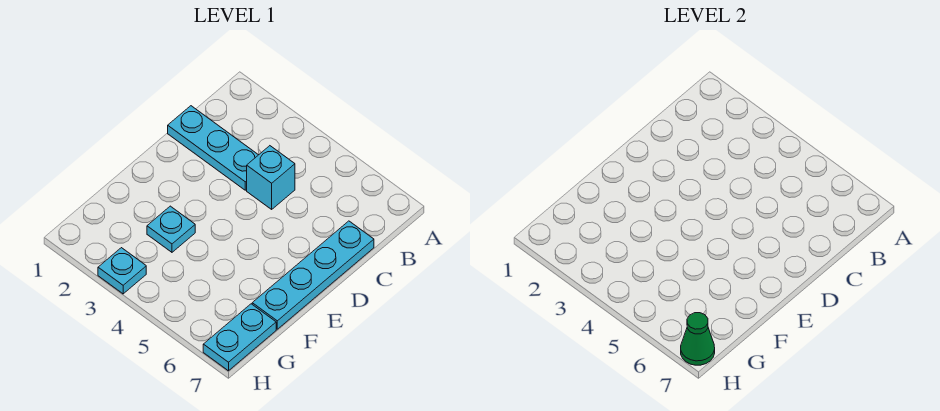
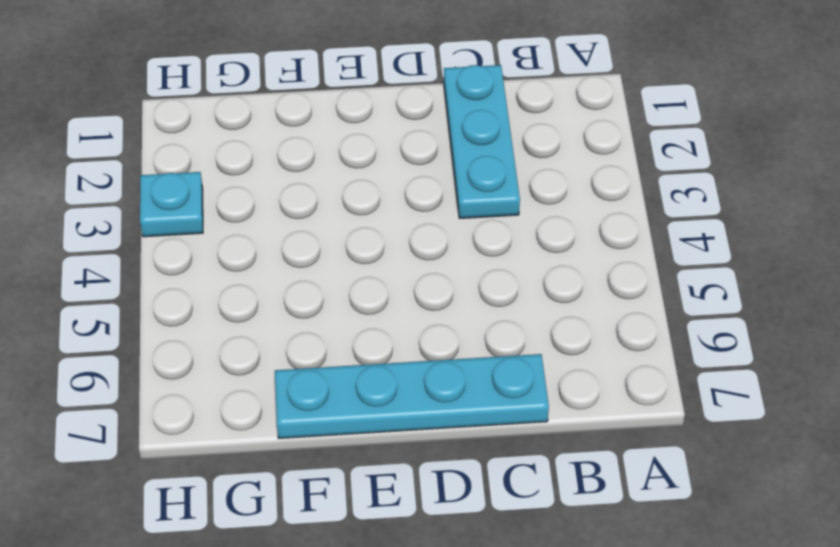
none -> cyan brick C4 level 1
none -> cyan plate F3 level 1

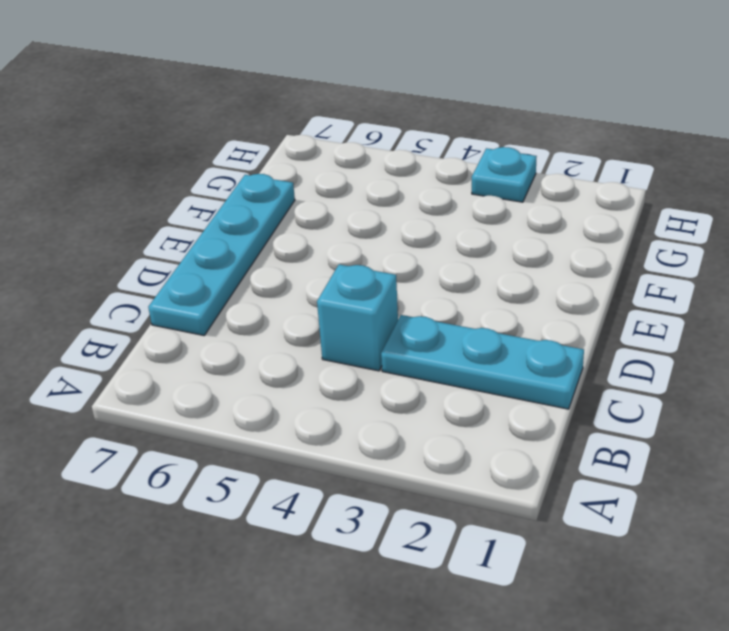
none -> cyan plate F3 level 1
none -> cyan plate G7:H7 level 1

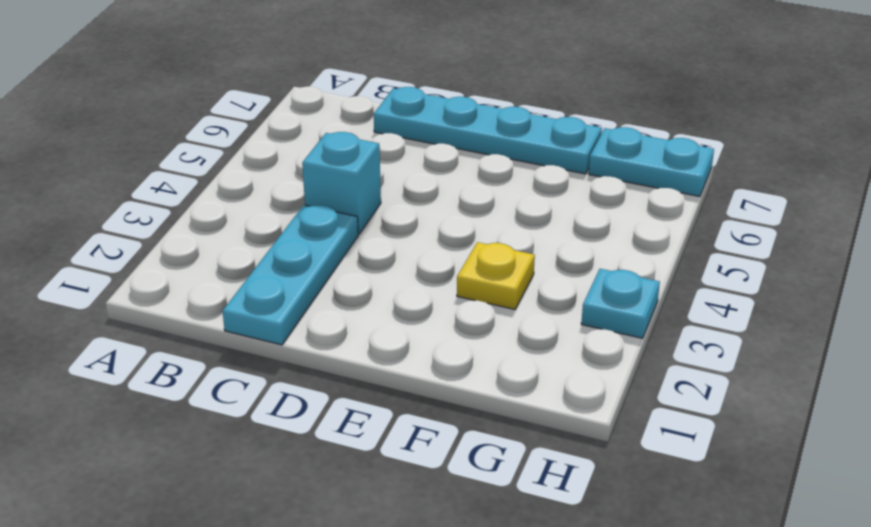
yellow plate F3 level 1 -> cyan plate F3 level 1
none -> green cone H7 level 2

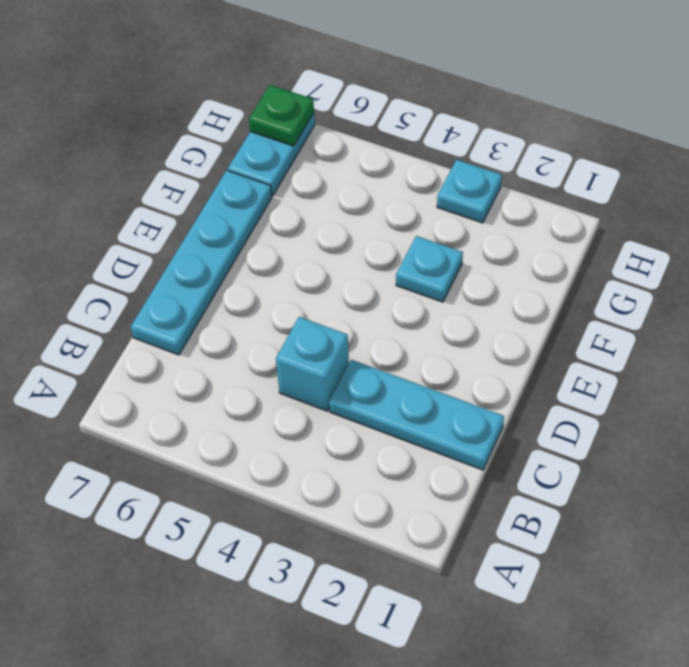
green plate H7 level 2 -> green cone H7 level 2

